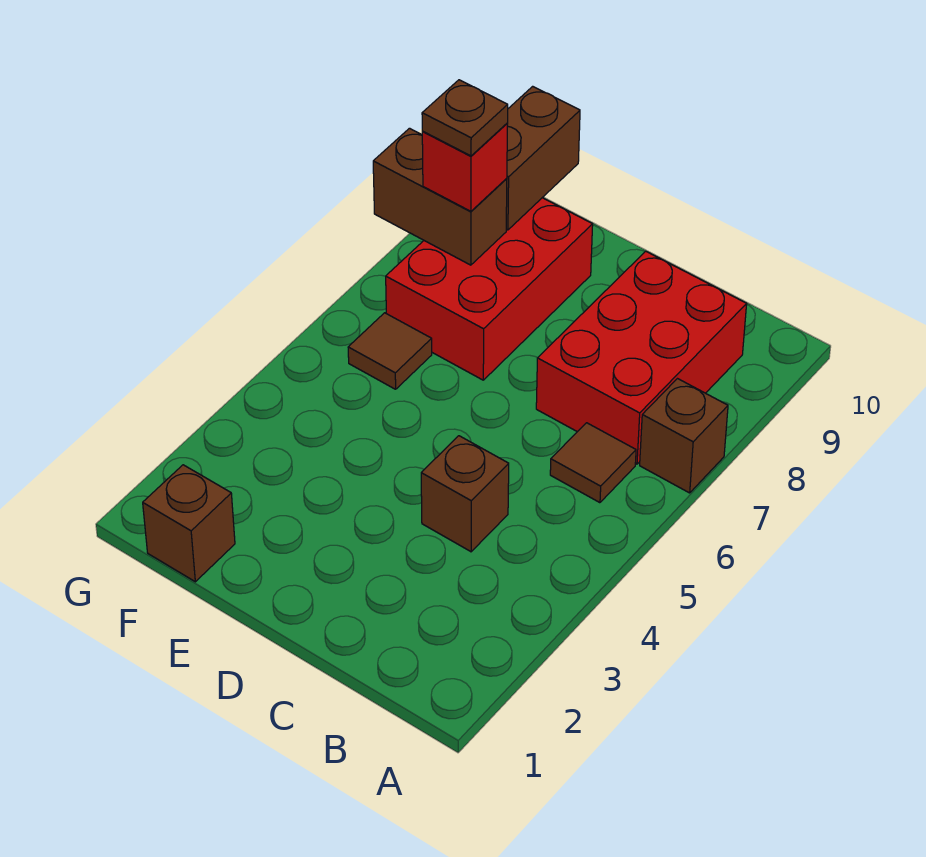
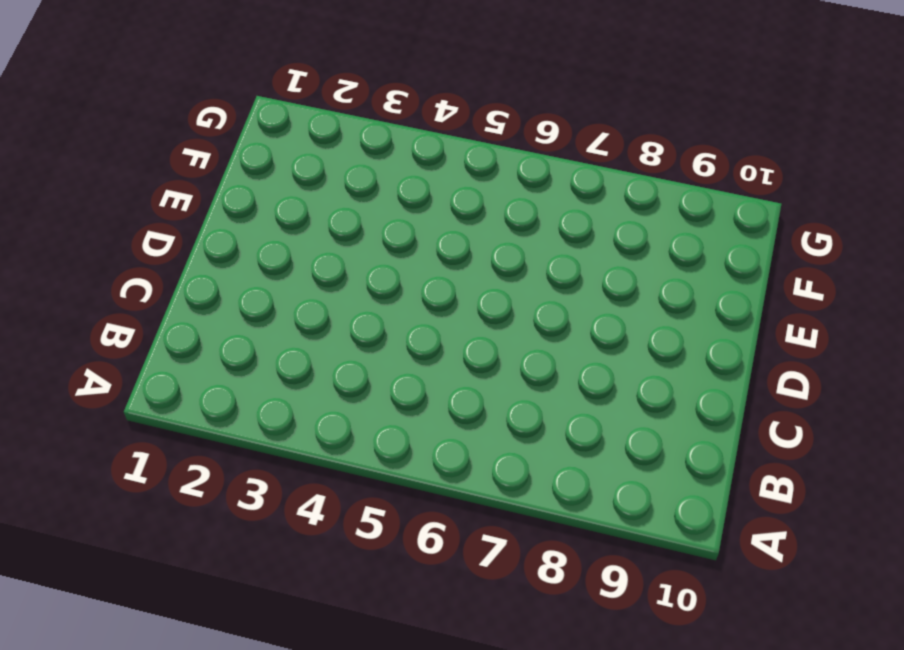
none -> brown brick A7 level 1
none -> brown tile B6 level 1

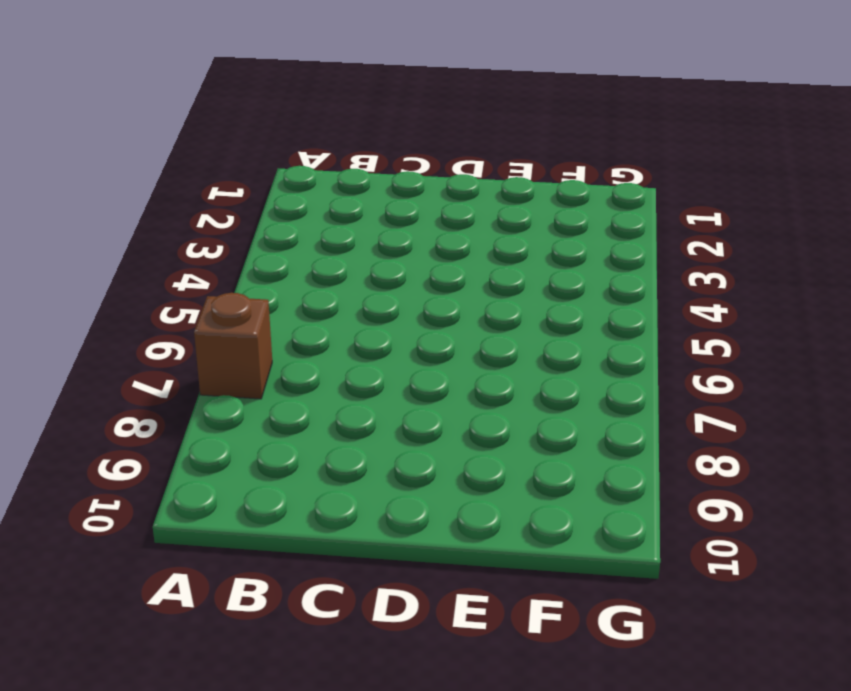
none -> brown tile B6 level 1
none -> red brick B7:C9 level 1

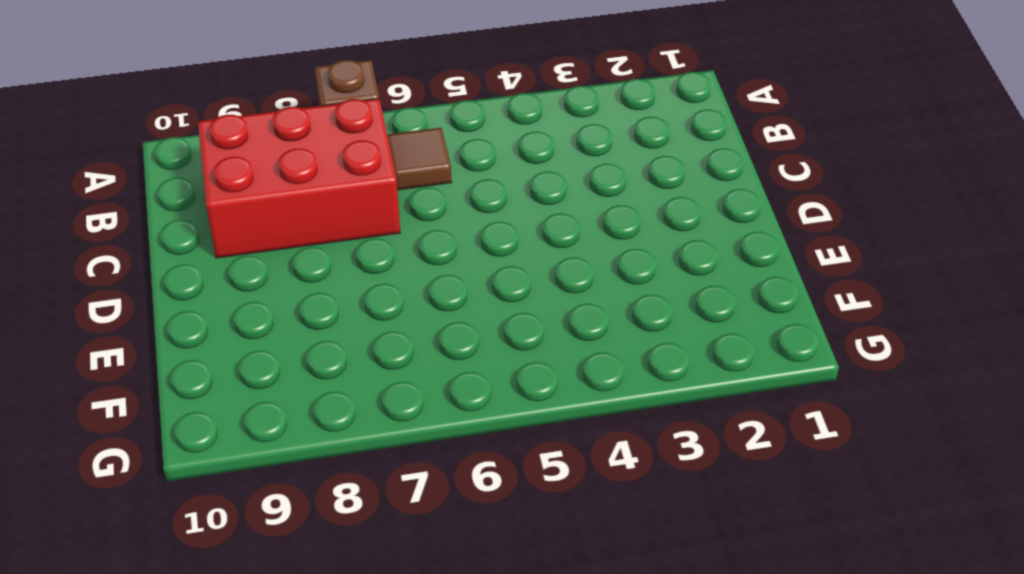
none -> brown brick C4 level 1
none -> red brick E7:F9 level 1

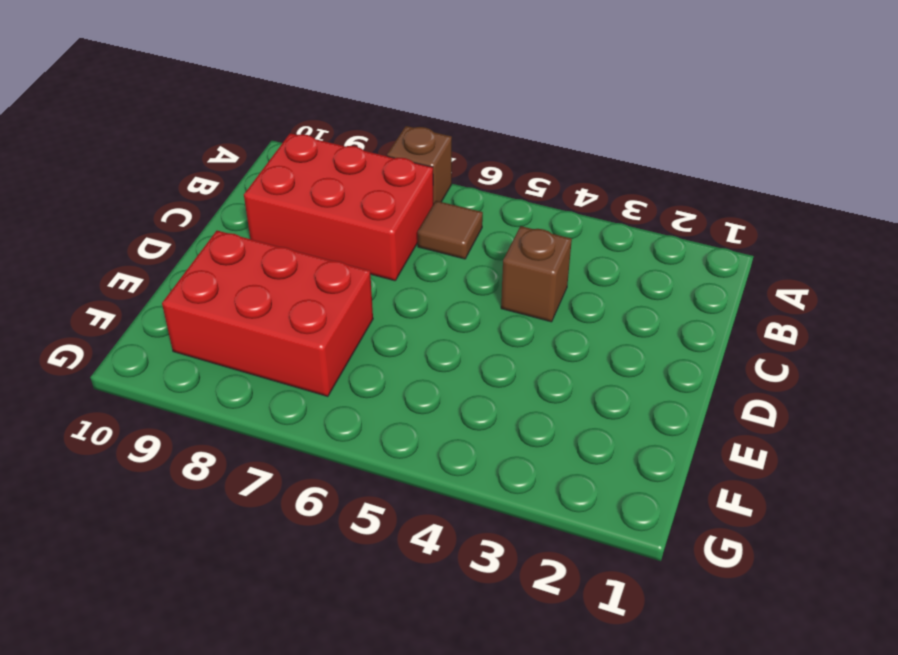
none -> brown brick F1 level 1
none -> brown tile F6 level 1

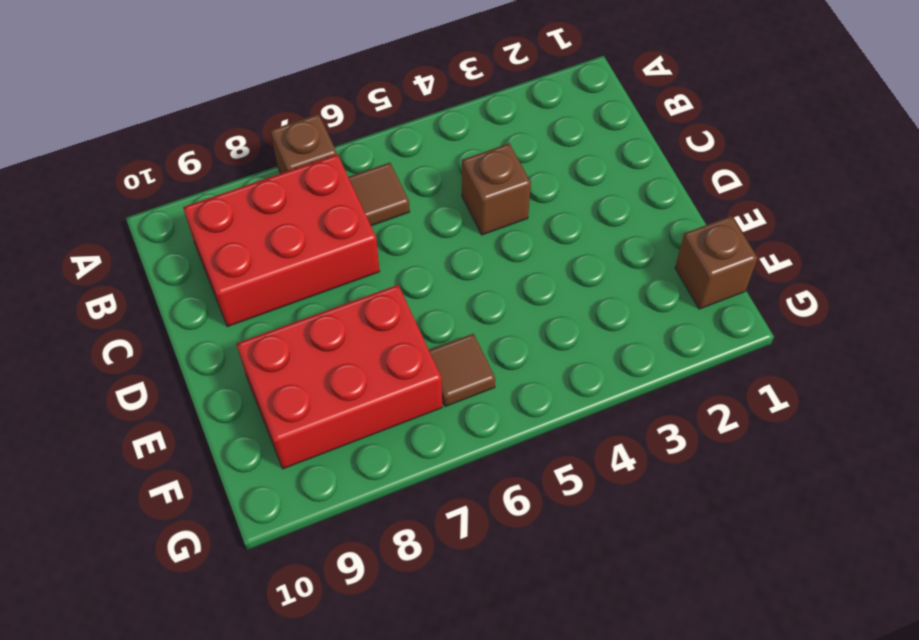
none -> brown brick F8:G8 level 2
none -> brown brick F9:F10 level 2

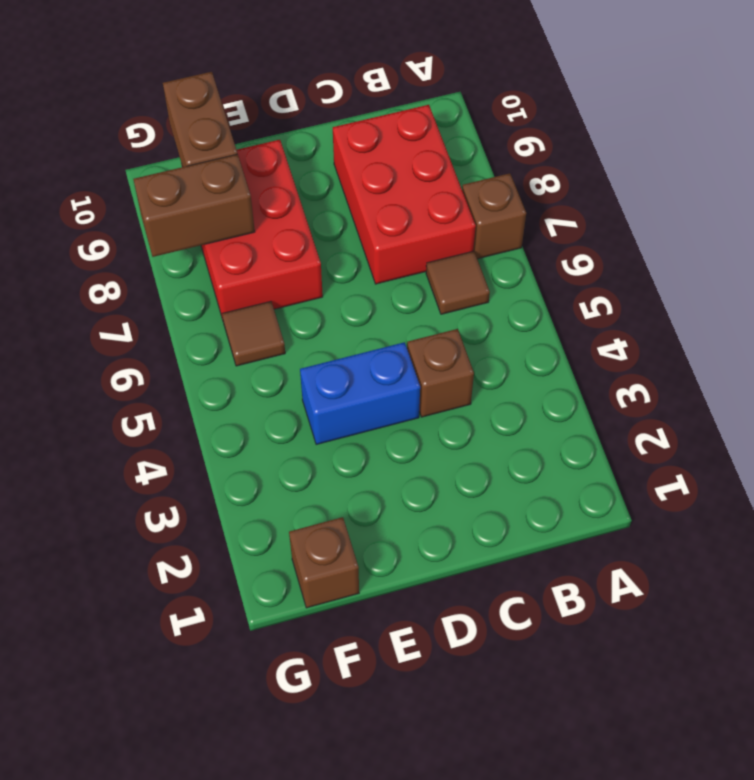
blue brick D4:E4 level 1 -> none
none -> red brick F8 level 3
none -> brown plate F8 level 4

